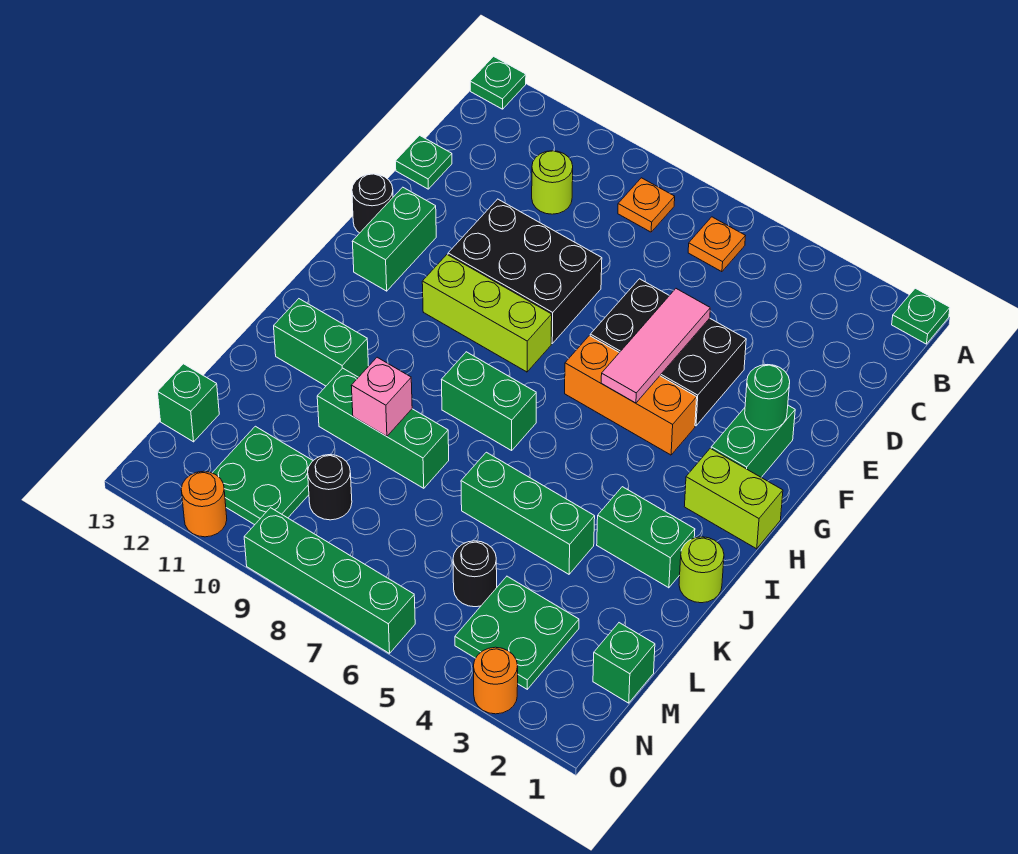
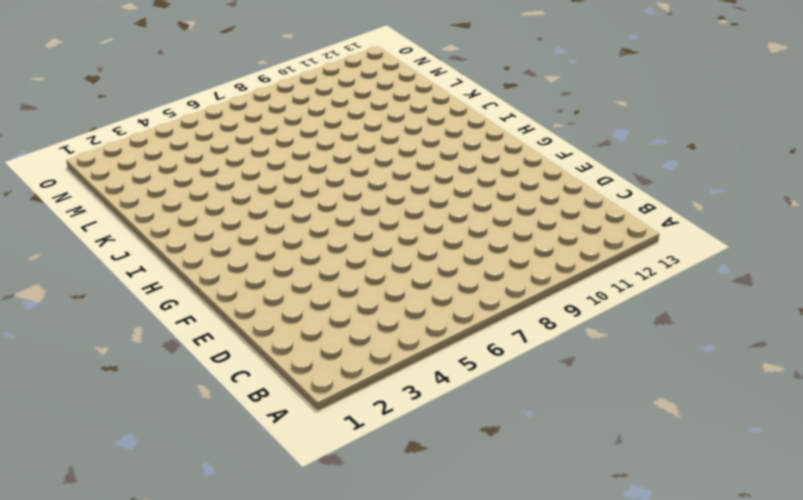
none -> green plate A1 level 1
none -> green plate A13 level 1
none -> orange plate B6 level 1
none -> orange plate B8 level 1

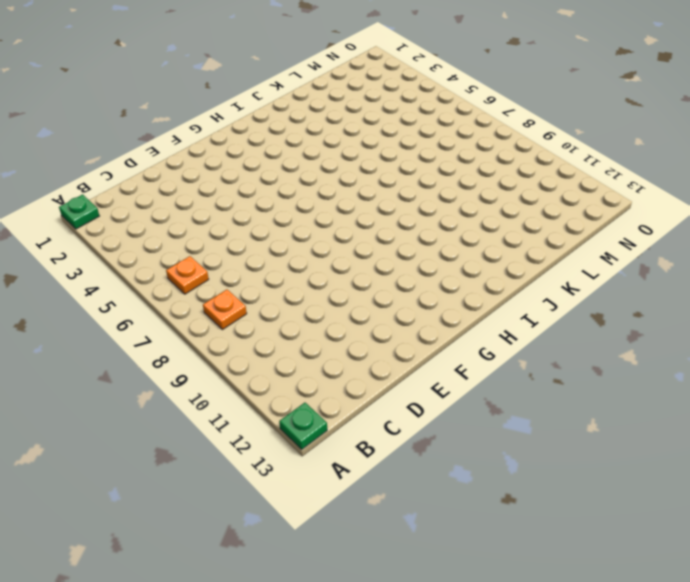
none -> lime round brick C10 level 1
none -> green plate D13 level 1
none -> black brick E4:F6 level 1
none -> black brick E8:F10 level 1

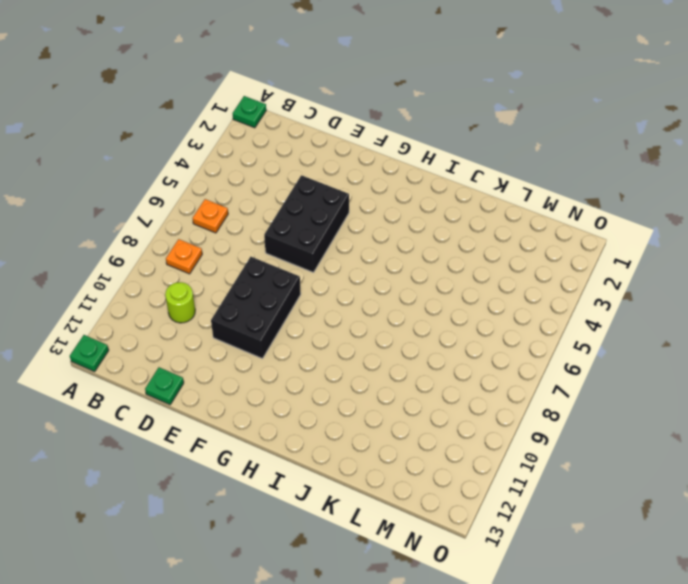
none -> green brick F2:G2 level 1
none -> green brick F12:G12 level 1
none -> black round brick F13 level 1
none -> orange brick G4:G6 level 1

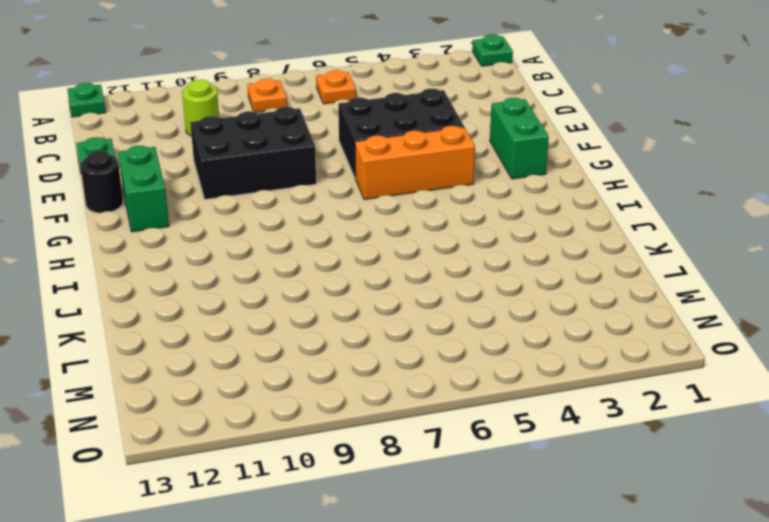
none -> lime brick G8:G10 level 1
none -> lime brick H1:H2 level 1
none -> green brick I7:I8 level 1
none -> lime round brick J1 level 1

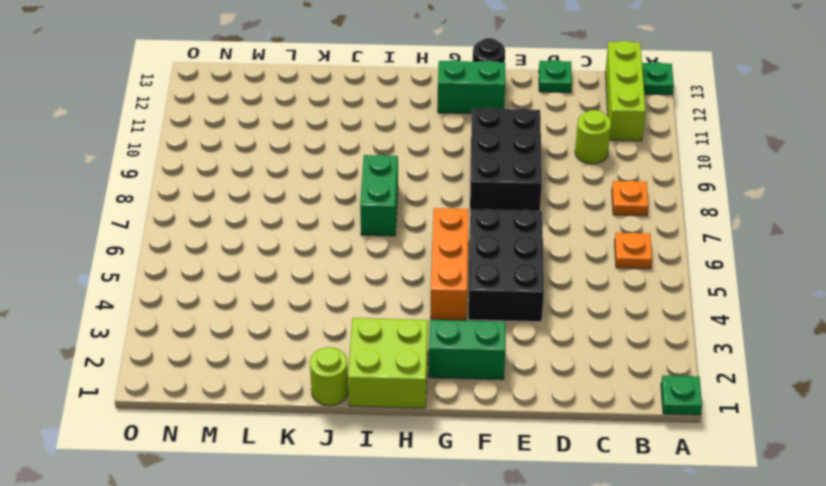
lime brick B11:B13 level 1 -> lime brick G8:G10 level 1
lime brick H1:I2 level 1 -> lime brick H1:H2 level 1
none -> green brick J2:J3 level 1
none -> green brick J11:J12 level 1
none -> green brick K4:K6 level 1
none -> green brick K8:K10 level 1

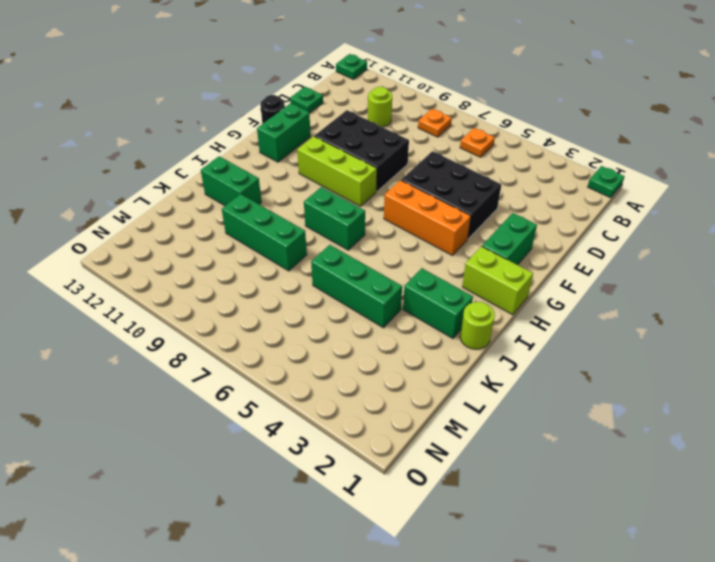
none -> green brick M1 level 1
none -> green plate M3:N4 level 1
none -> black round brick M5 level 1
none -> black round brick M9 level 1

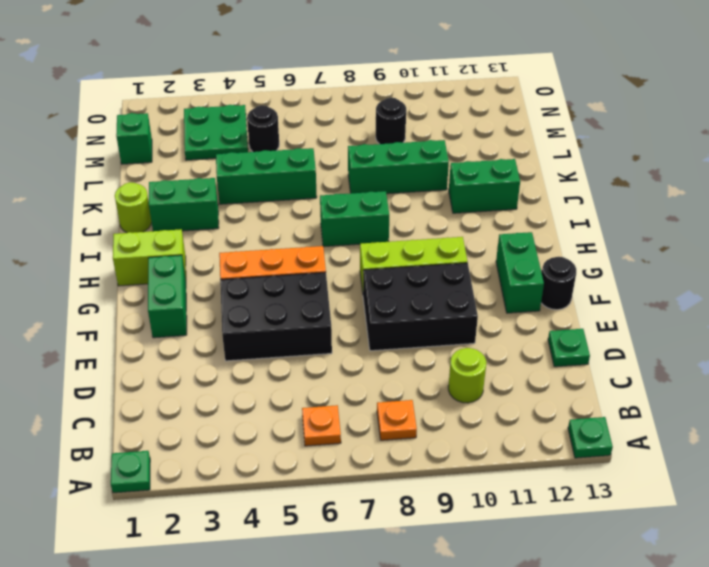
none -> green plate M10:N11 level 1
none -> green brick M13 level 1
none -> orange round brick O3 level 1
none -> green brick O6:O9 level 1

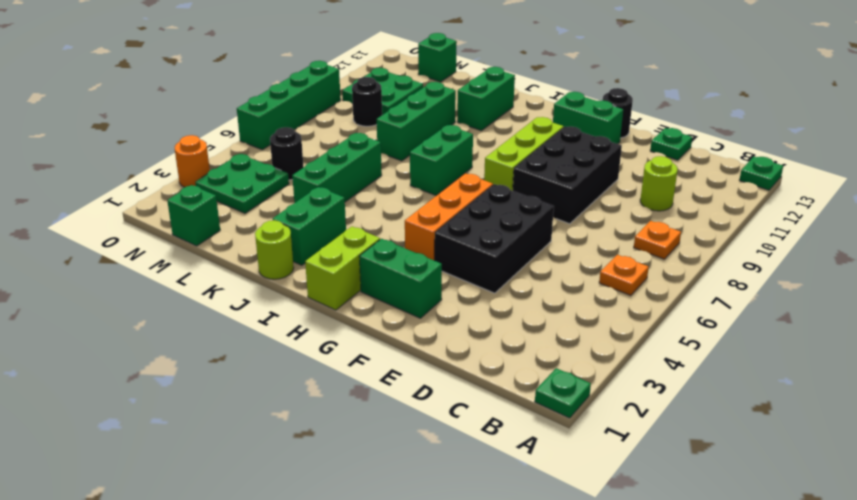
none -> orange round brick O11 level 1
none -> pink tile E5:G5 level 2
none -> green round brick F2 level 2
none -> pink brick K9 level 2

